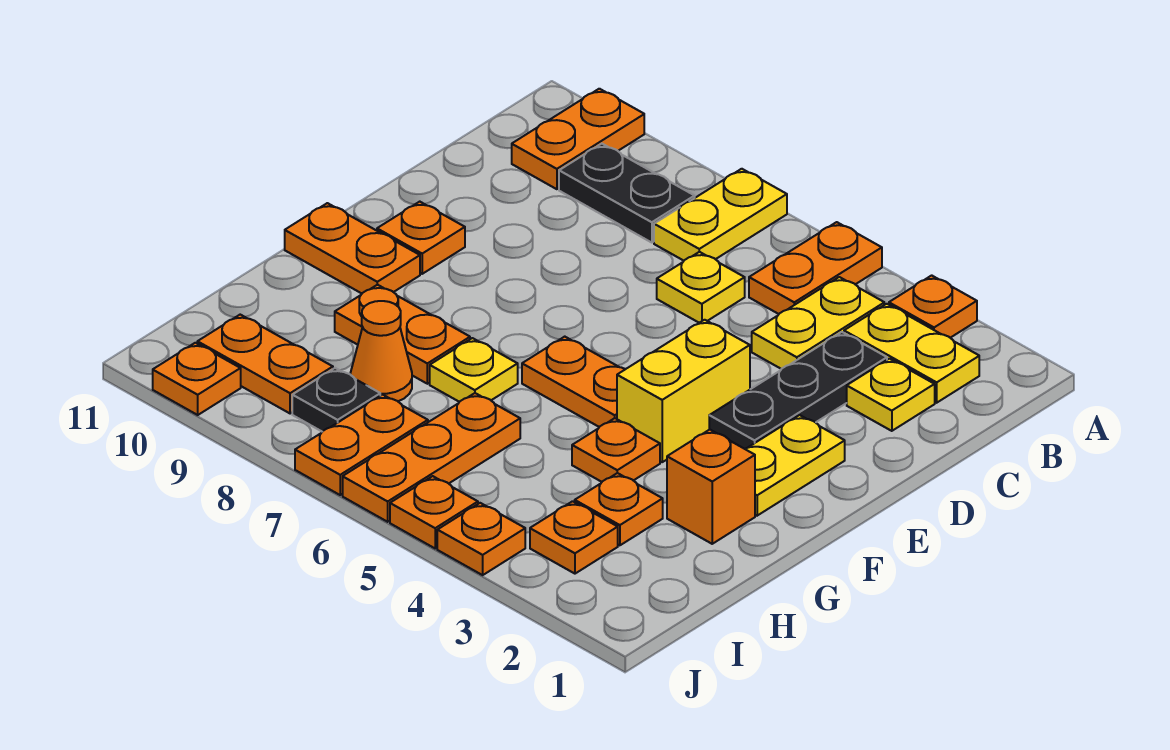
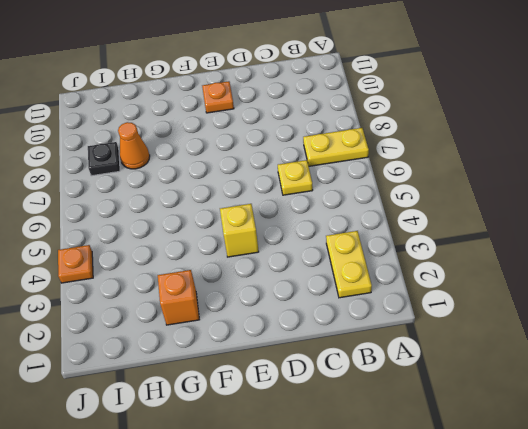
yellow brick E4 level 1 -> yellow brick E4:F4 level 1
none -> orange plate A3 level 1
none -> orange plate A5:B5 level 1
none -> orange plate A10:B10 level 1

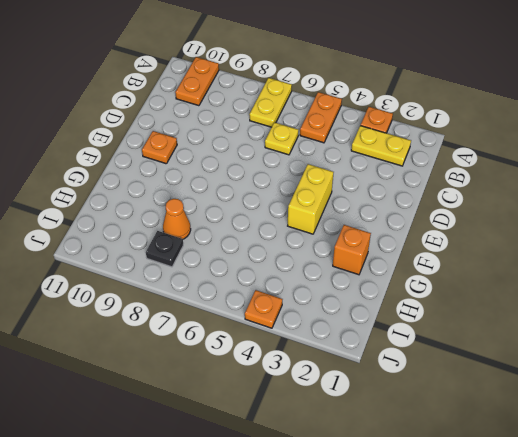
none -> yellow plate B4:C4 level 1
none -> black plate B8:B9 level 1
none -> yellow plate C2 level 1

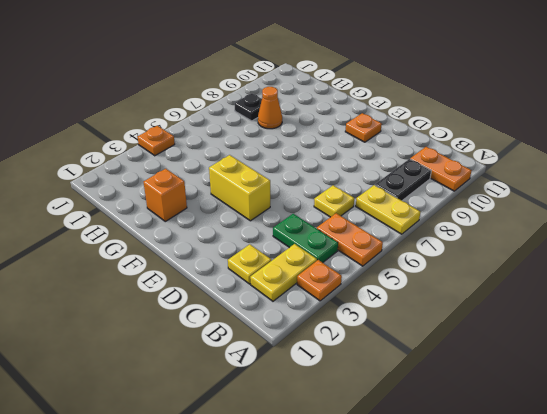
green plate B4:C4 level 1 -> yellow plate B4:C4 level 1
none -> black plate C3:E3 level 1
none -> yellow plate E2:F2 level 1
none -> orange plate F5:F6 level 1

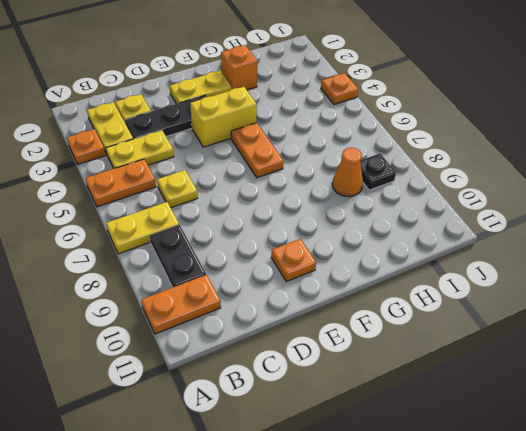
none -> orange plate F10:F11 level 1
none -> orange plate G4 level 1
none -> yellow plate G7 level 1

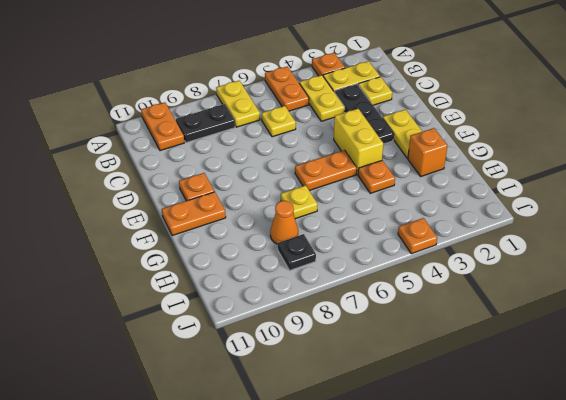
none -> orange plate G8:G9 level 1
none -> orange plate H3 level 1
none -> orange plate H6:J6 level 1

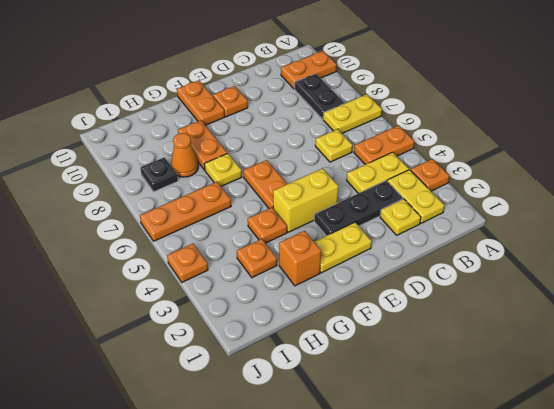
none -> orange plate I3 level 1
none -> orange plate I7:J7 level 1
none -> orange plate I9:I10 level 1

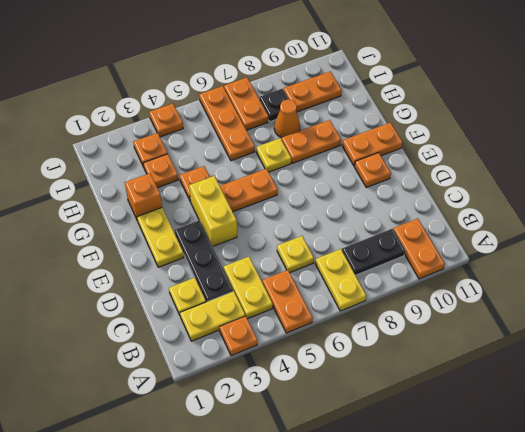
none -> orange plate J5 level 1
none -> orange plate J10 level 1

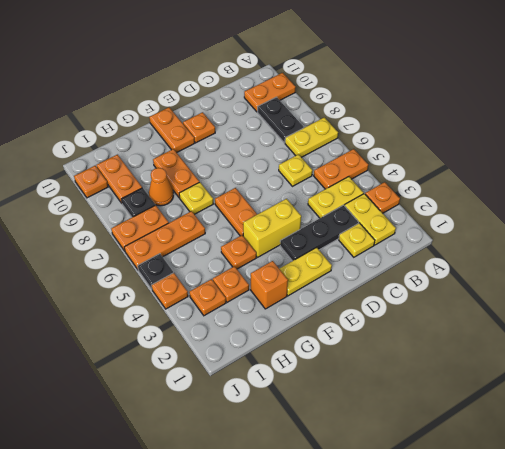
black plate J5 level 1 -> orange plate J5 level 1

